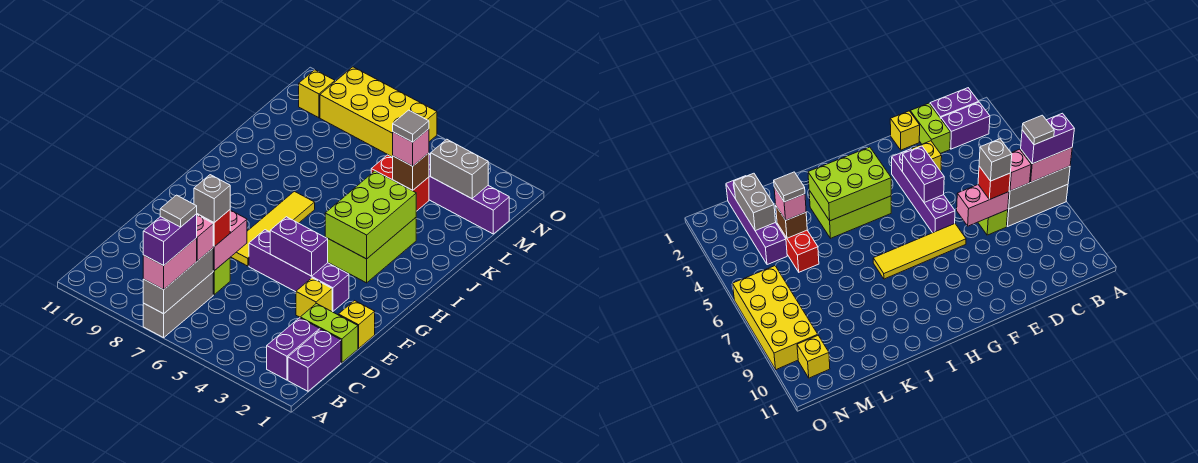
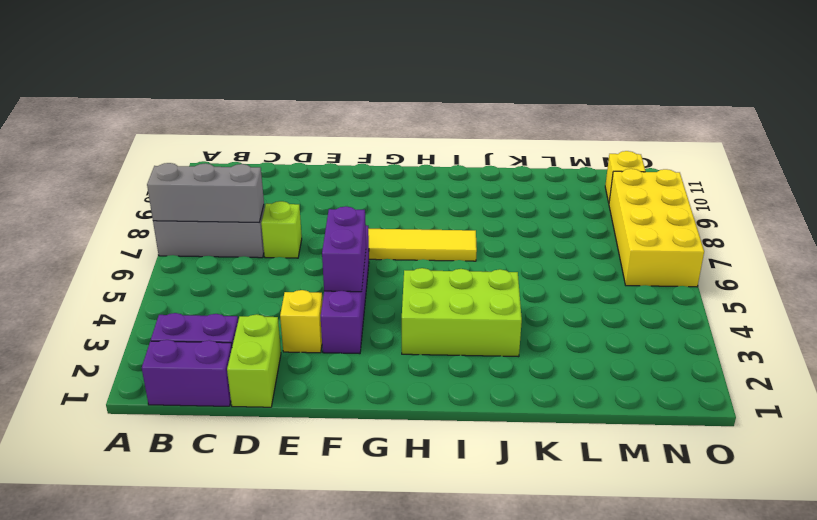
none -> yellow brick E1 level 1
none -> red brick L4:L5 level 1
none -> purple brick M1:M4 level 1

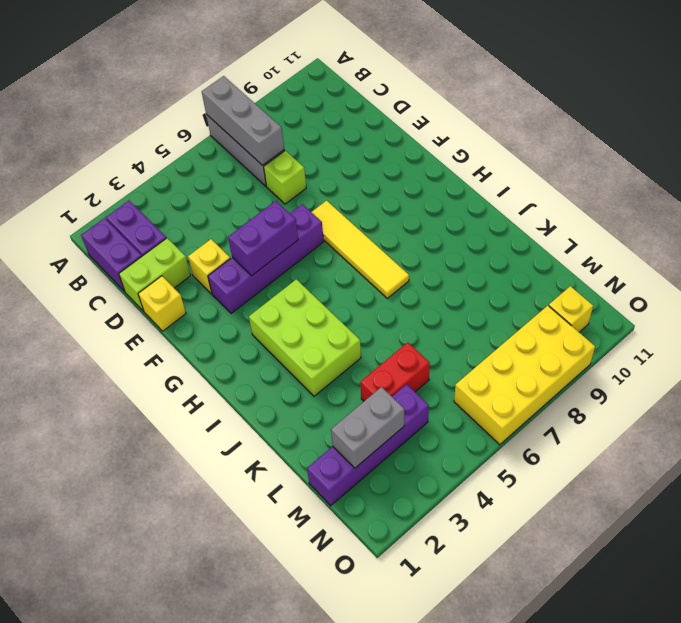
none -> pink brick D7:E7 level 2
none -> lime brick H3:J4 level 2
none -> brown brick L4 level 2

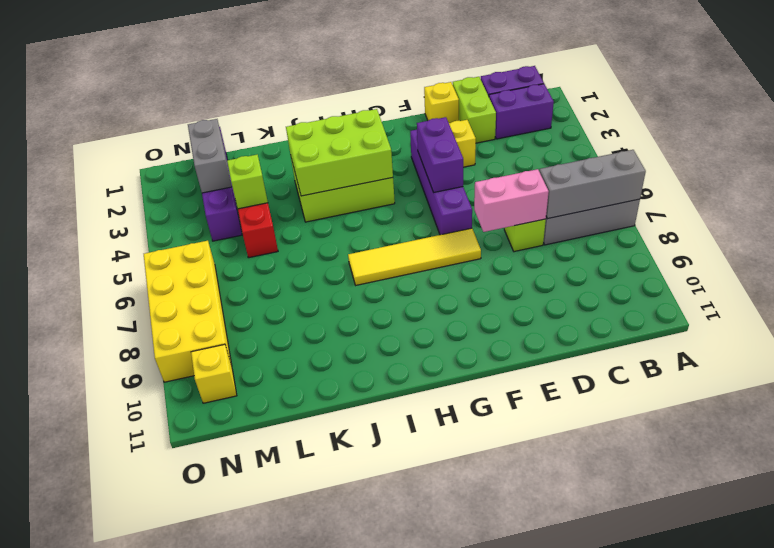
lime brick L4 level 2 -> brown brick L4 level 2
none -> pink brick A7:B7 level 3
none -> pink brick C7 level 3
none -> red brick D7 level 3

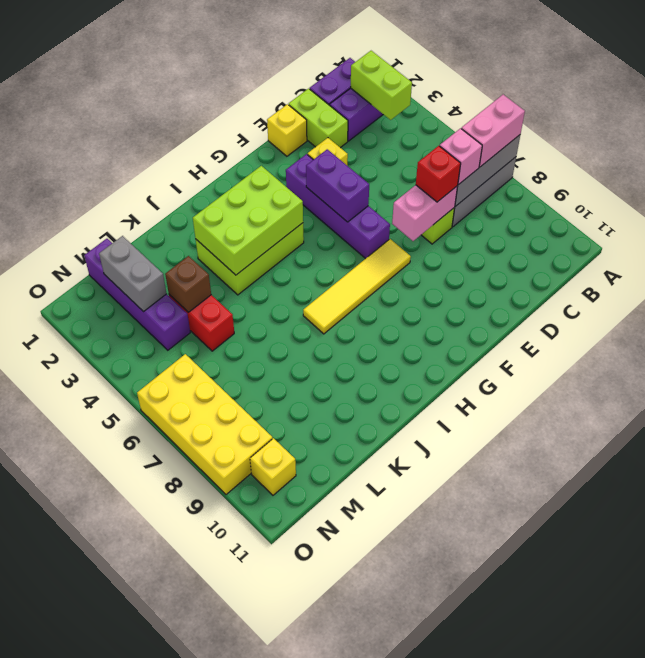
lime brick B2:B3 level 2 -> none
none -> pink brick L4 level 3
none -> purple brick A7:B7 level 4
none -> grey brick D7 level 4

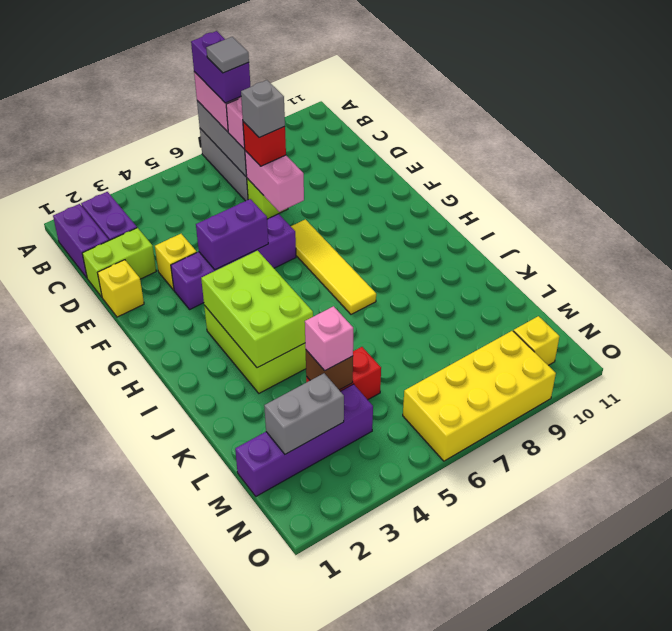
none -> grey tile L4 level 4

